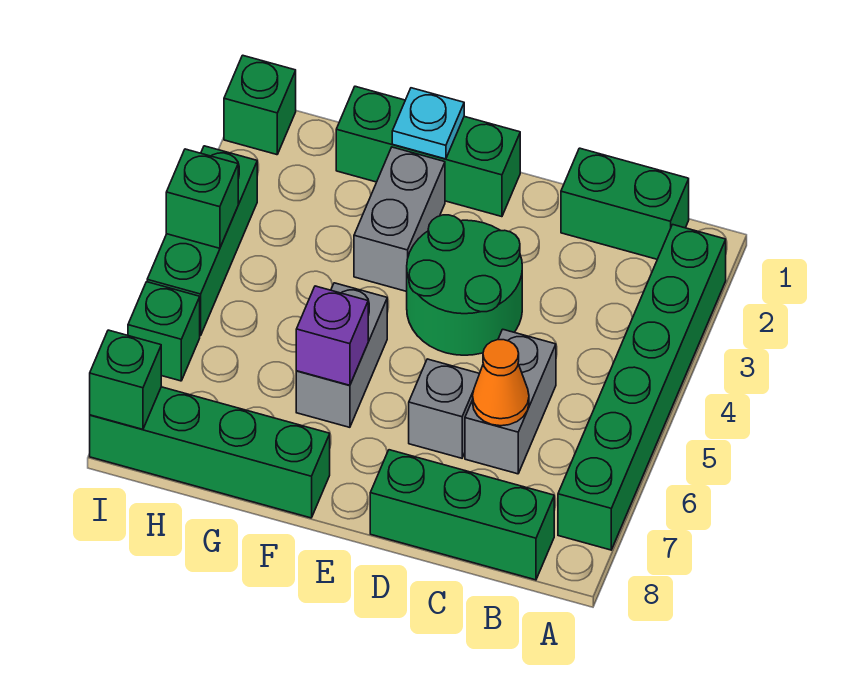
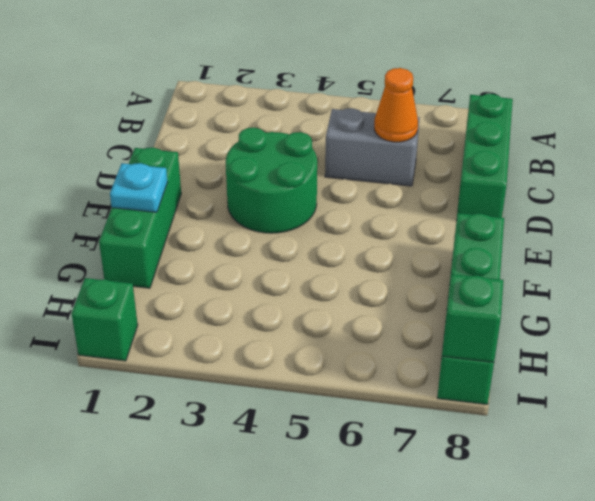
none -> green brick A2:A7 level 1
none -> green brick B1:C1 level 1
none -> grey brick D6 level 1

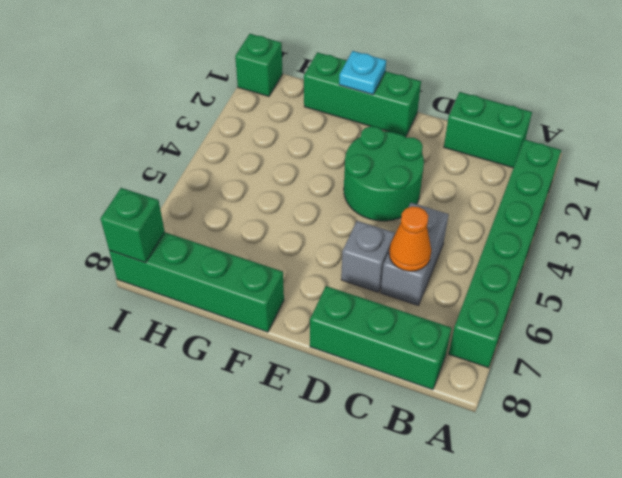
none -> grey brick F2:F3 level 1
none -> grey brick F5:F6 level 1
none -> green brick I3:I5 level 1

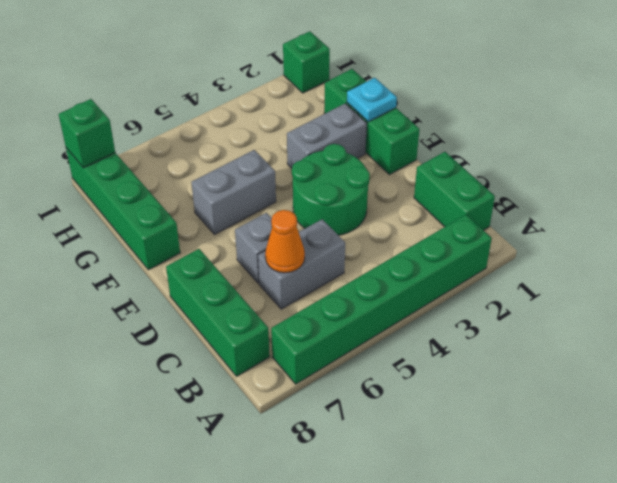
none -> green brick I3:I5 level 1
none -> green brick I6 level 1
none -> purple brick F6 level 2

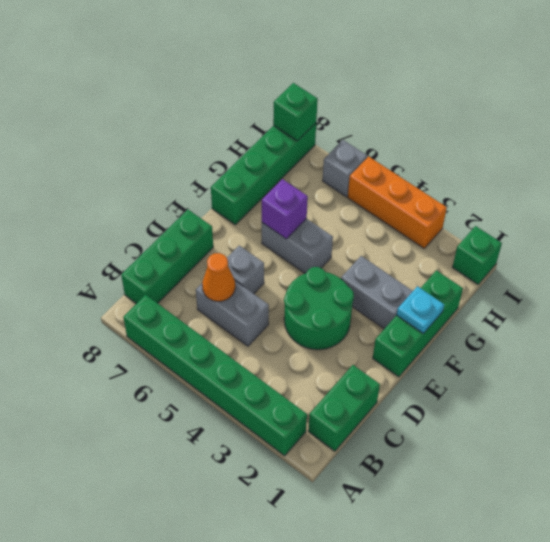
orange brick I3:I5 level 1 -> green brick I3:I5 level 1
grey brick I6 level 1 -> green brick I6 level 1
none -> green brick I4 level 2

